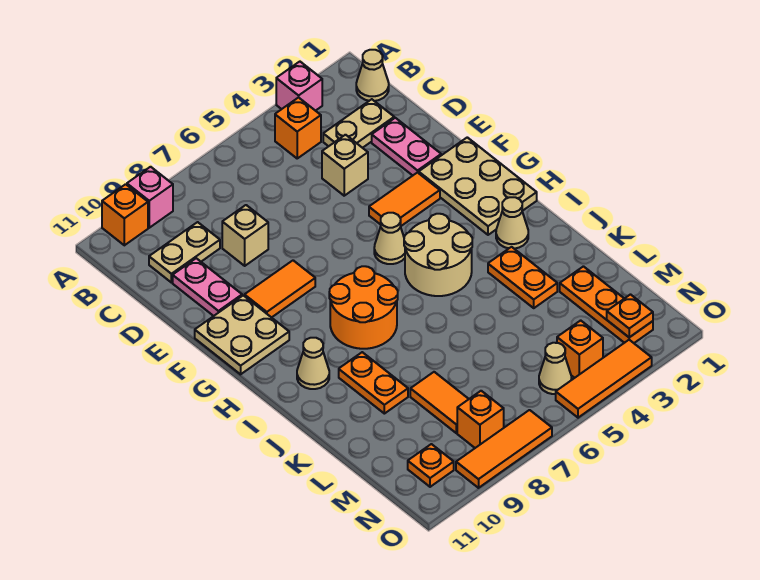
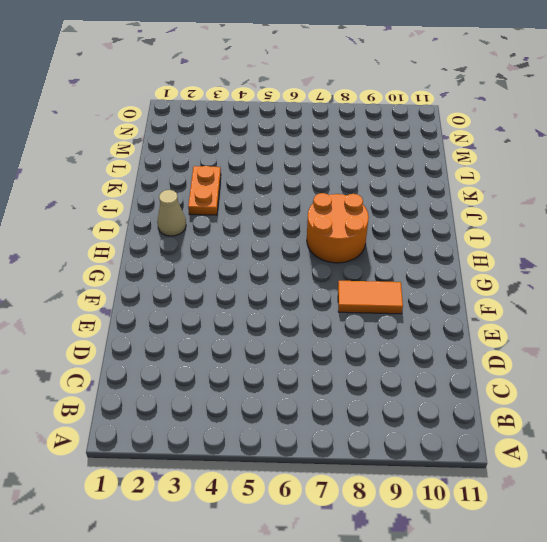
none -> pink brick A3 level 1
none -> pink brick A9 level 1
none -> orange brick A10 level 1
none -> tan cone B1 level 1

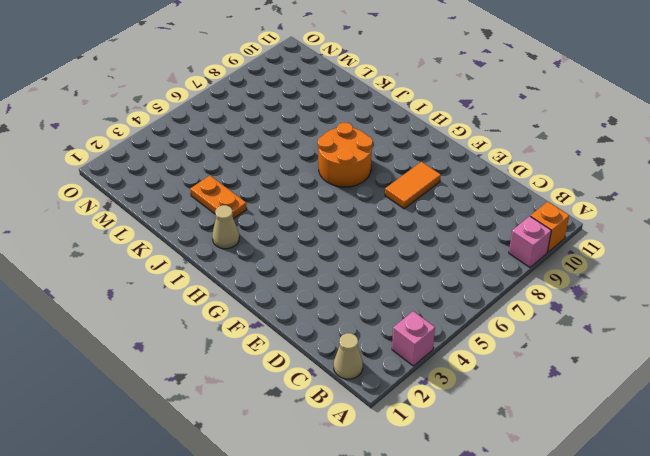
none -> orange brick B4 level 1
none -> tan plate C2:C3 level 1
none -> tan plate C9:C10 level 1
none -> pink plate D2:E2 level 1

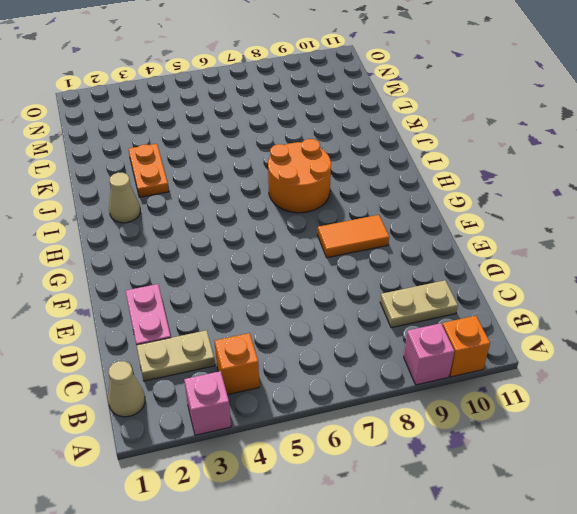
none -> tan brick D4 level 1
none -> tan brick D8 level 1
none -> pink plate D10:E10 level 1
none -> tan plate F1:H2 level 1

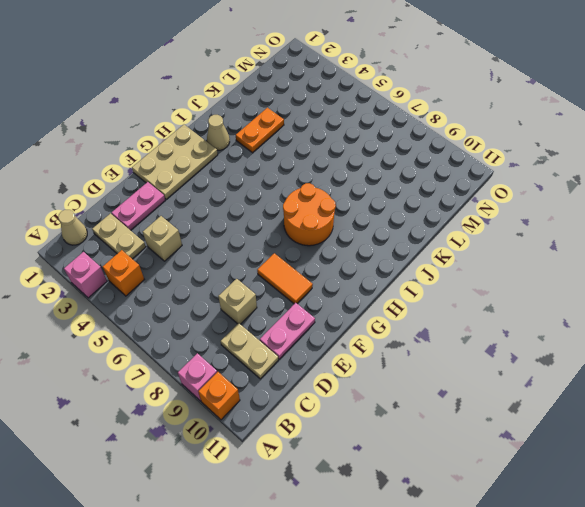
none -> orange tile F3:F4 level 1
none -> tan plate F10:G11 level 1
none -> tan cone G5 level 1
none -> tan round brick H4:I5 level 1

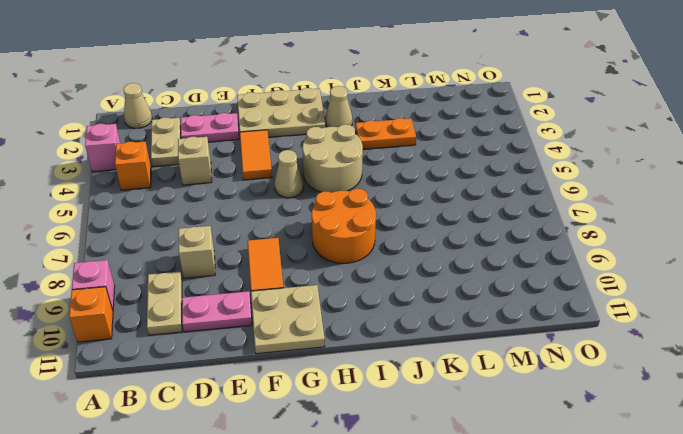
none -> tan cone I10 level 1
none -> orange plate J9:K9 level 1
none -> orange plate L2:N2 level 1
none -> orange tile L8:M8 level 1

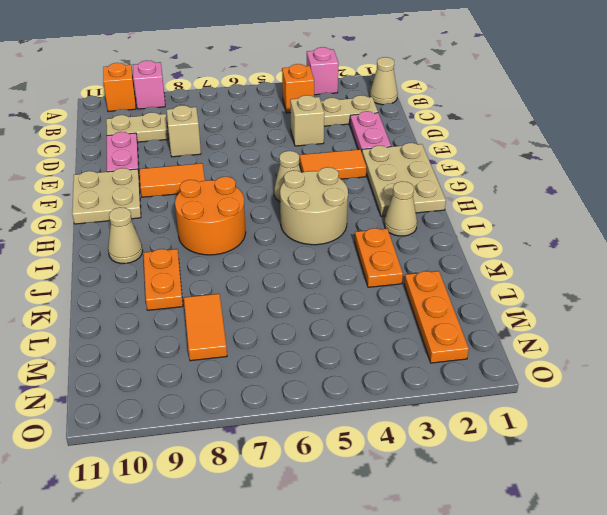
none -> orange brick N4 level 1
none -> tan cone N5 level 1
none -> orange brick N8 level 1
none -> orange plate N10 level 1

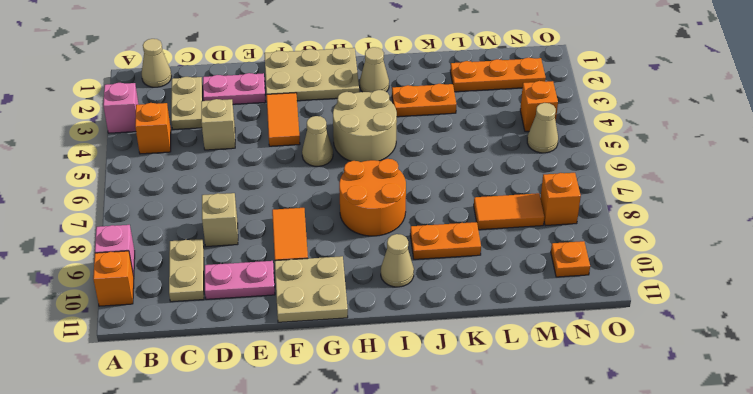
none -> orange tile O3:O5 level 1
none -> orange tile O7:O9 level 1
none -> orange plate N2 level 2

